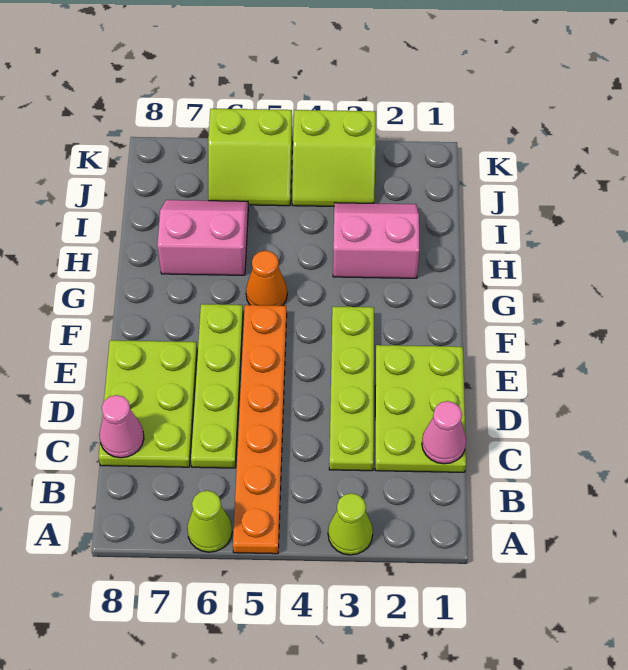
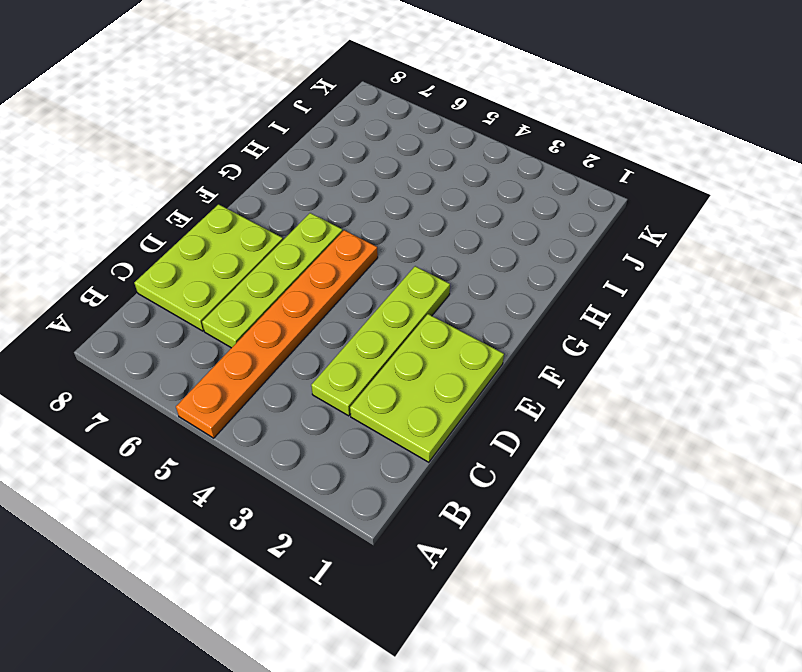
none -> lime cone A3 level 1
none -> lime cone A6 level 1
none -> orange cone G5 level 1

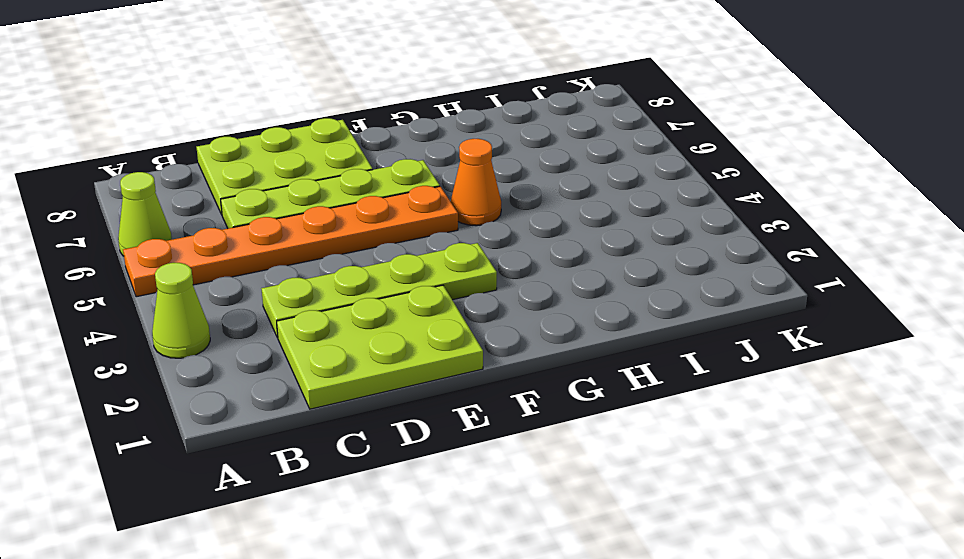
none -> pink slope H2:I3 level 1 top H
none -> pink slope H6:I7 level 1 top H
none -> lime slope J3:K4 level 1 top K

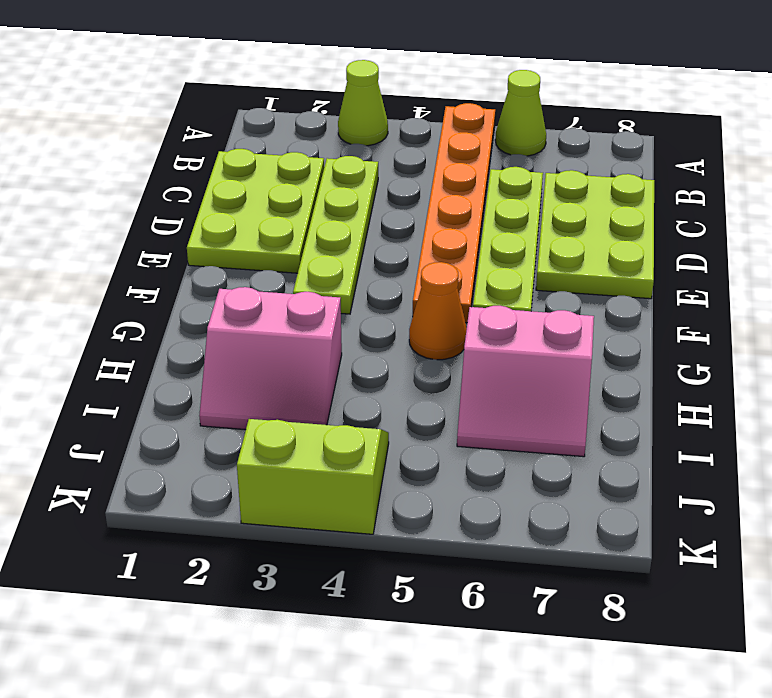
none -> lime slope J5:K6 level 1 top K
none -> pink cone C1 level 2
none -> pink cone C8 level 2

